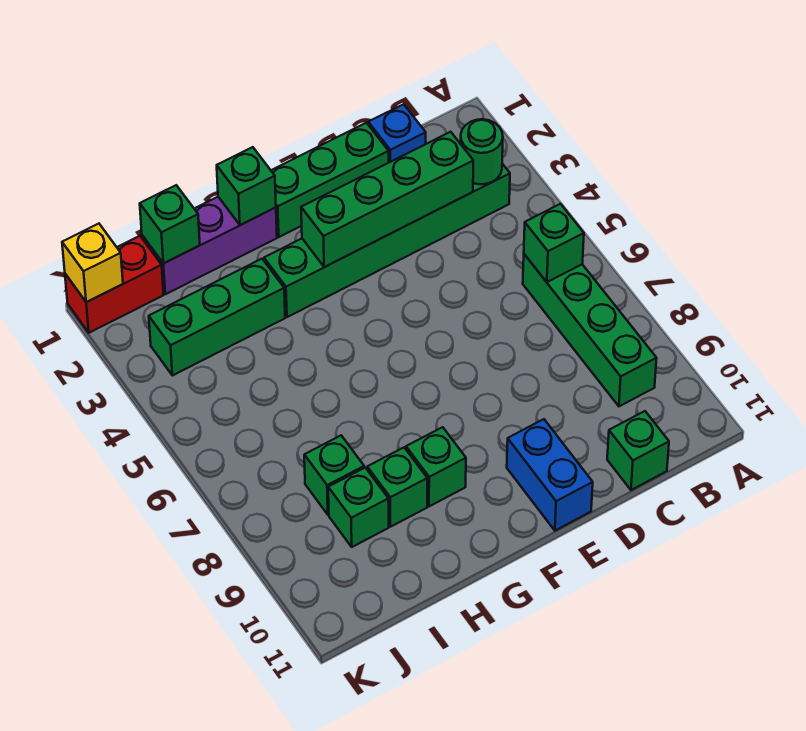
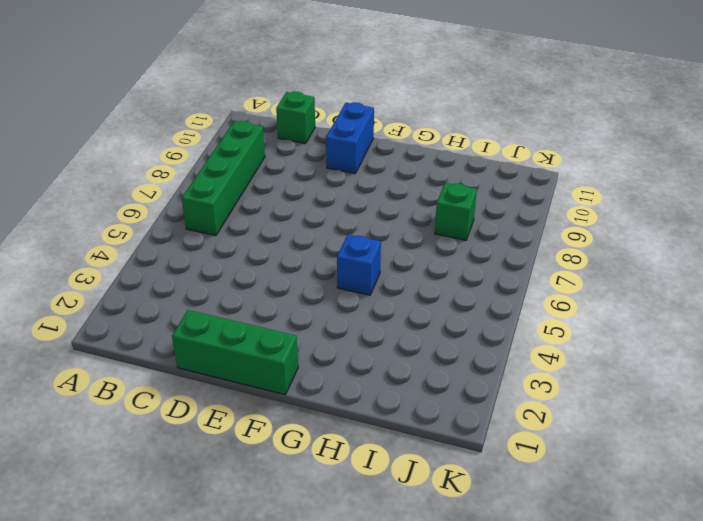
blue brick G5 level 1 -> blue brick C1 level 1
none -> green brick B3:G3 level 1
none -> purple brick G1:I1 level 1
none -> green brick G9 level 1

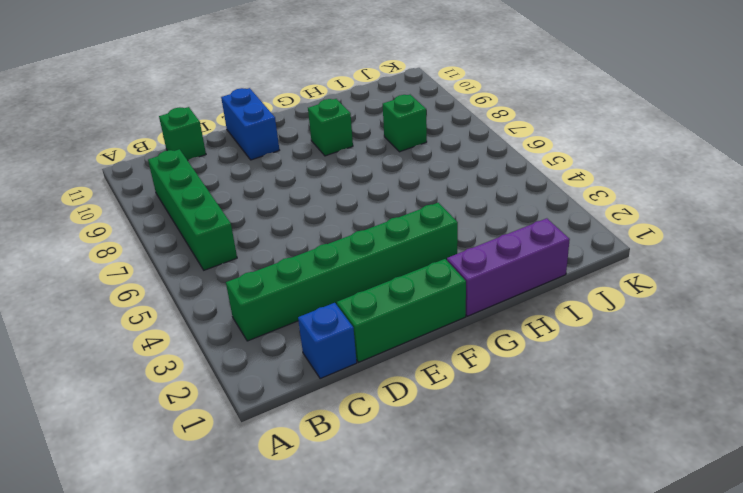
none -> green brick H3:J3 level 1
none -> green brick H9 level 1
none -> green brick I9 level 1

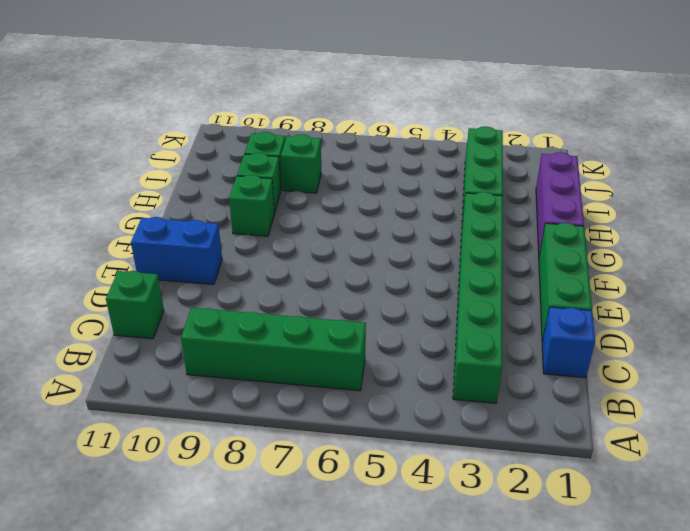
none -> red brick J1:K1 level 1
none -> green round brick B3 level 2
none -> green brick B6 level 2

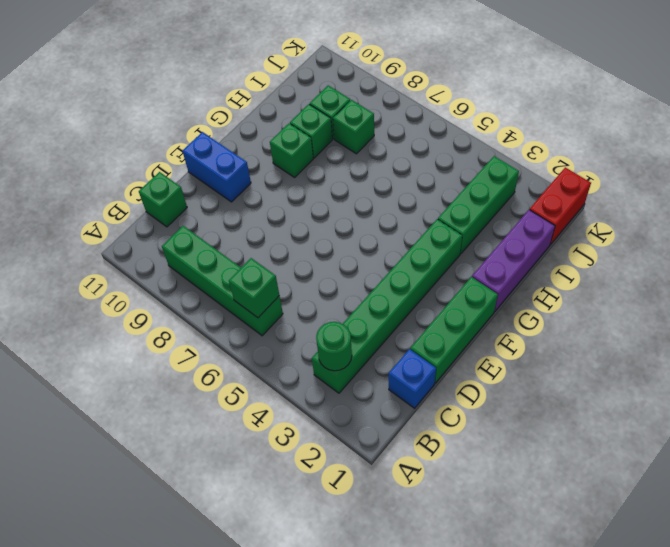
none -> green brick C3:F3 level 2
none -> green brick G1 level 2
none -> green brick I1 level 2

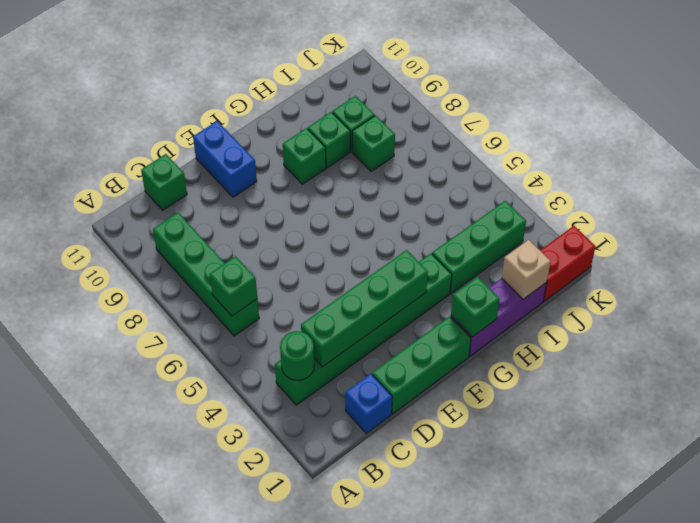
tan brick I1 level 2 -> green brick I1 level 2
none -> yellow brick K1 level 2

